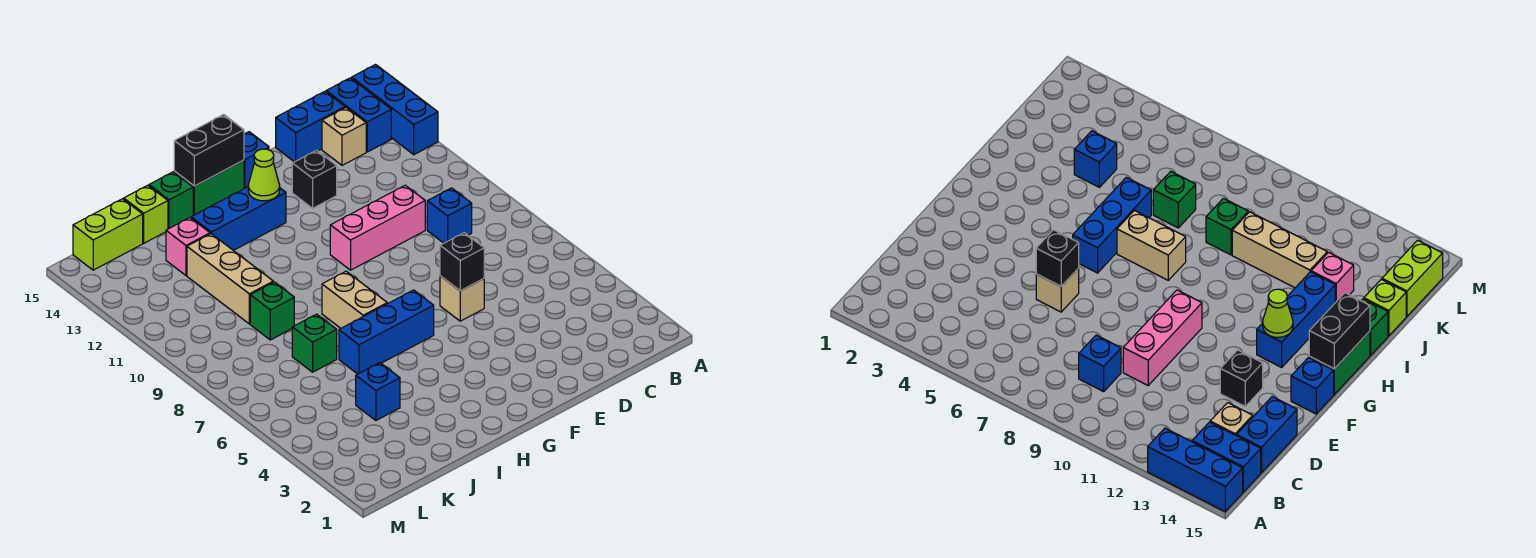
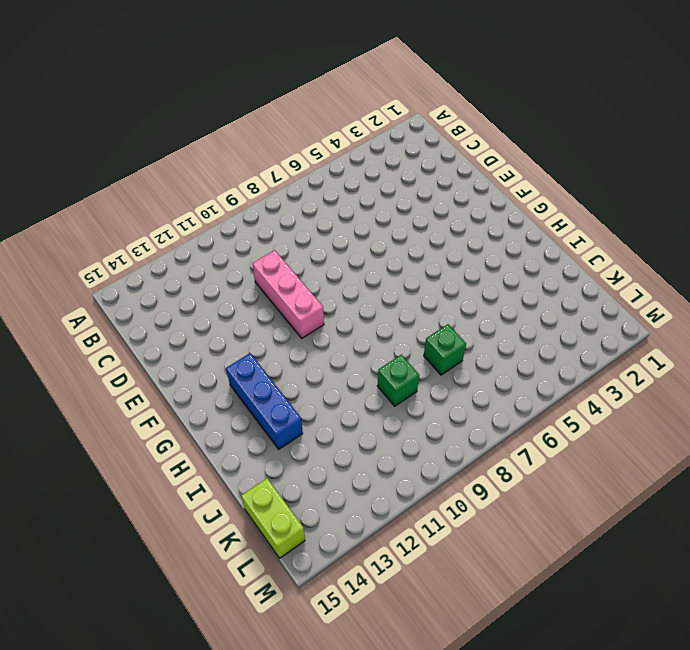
none -> blue brick A13:A15 level 1
none -> blue brick B14:B15 level 1
none -> blue brick C9 level 1

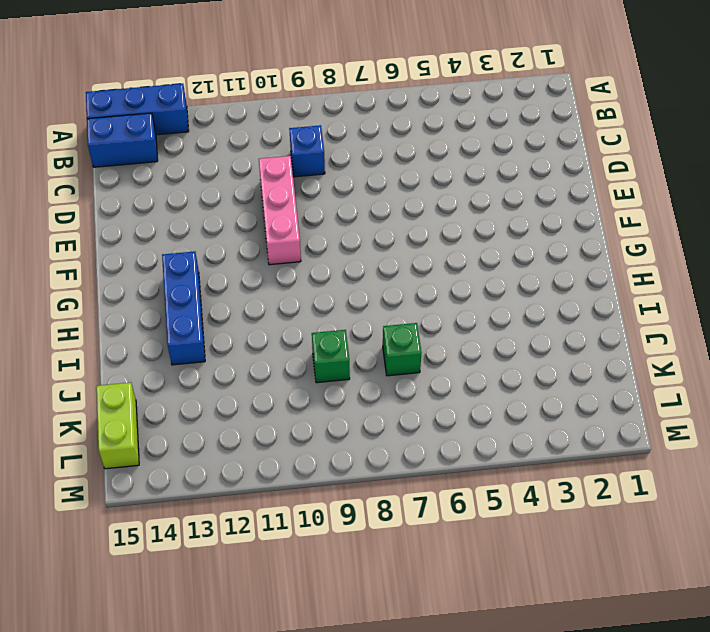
none -> tan brick C14 level 1
none -> blue brick C15:D15 level 1
none -> tan brick E6 level 1

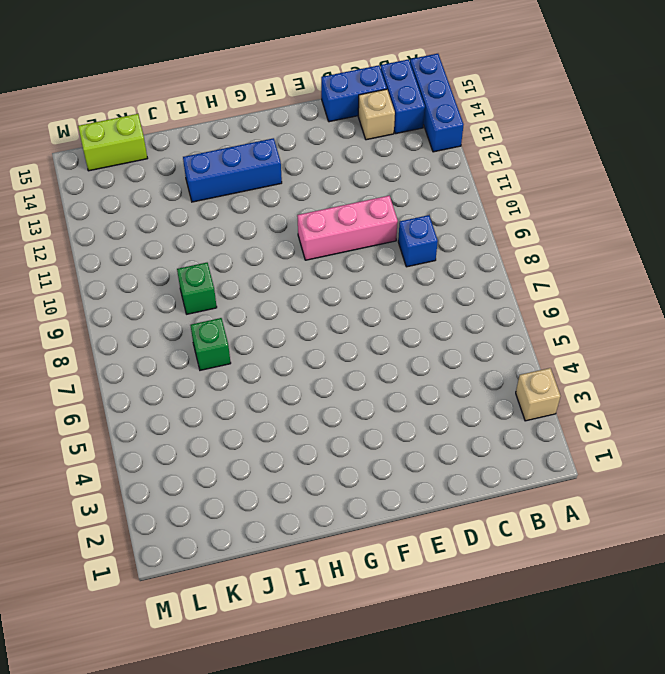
tan brick A3 level 1 -> tan brick E6 level 1
none -> black brick E13 level 1
none -> blue brick F15 level 1
none -> blue brick G6:I6 level 1

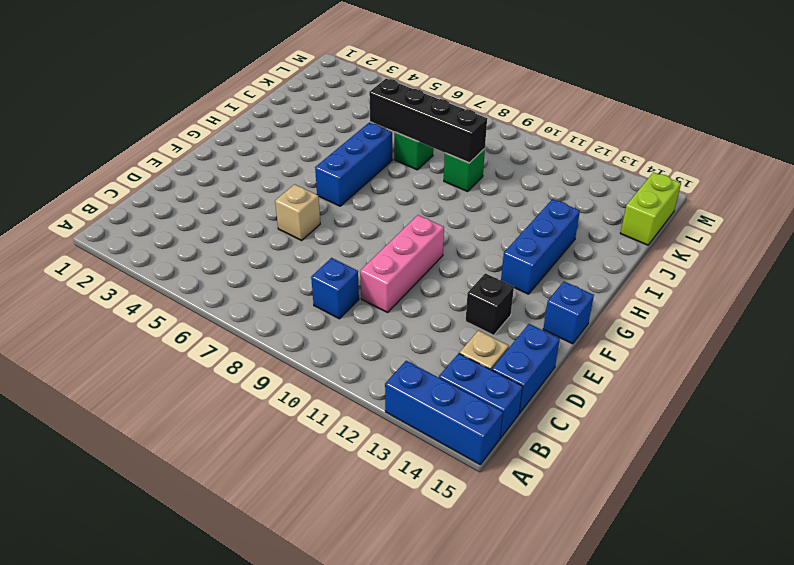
black brick J6:J9 level 2 -> none
none -> green brick G15:H15 level 1
none -> tan brick H7:H8 level 1
none -> green brick I15 level 1

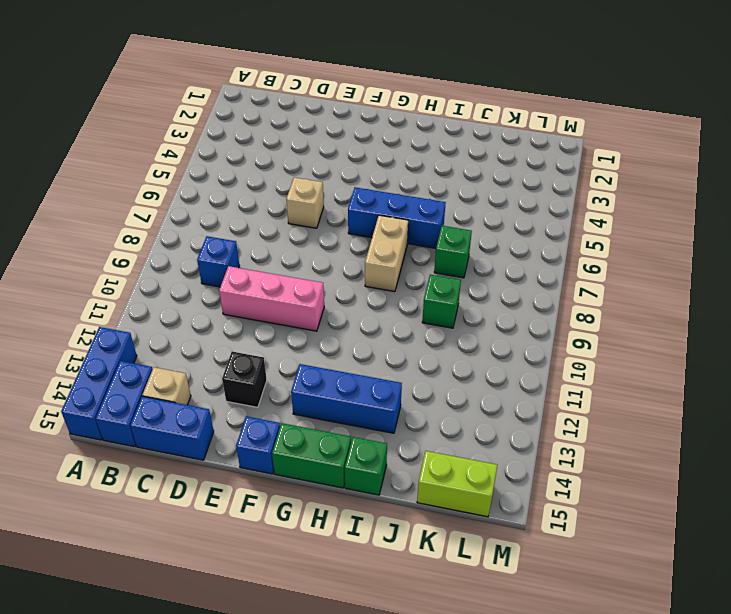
none -> blue brick J4 level 1
none -> tan brick J10:J12 level 1
none -> pink brick J13 level 1

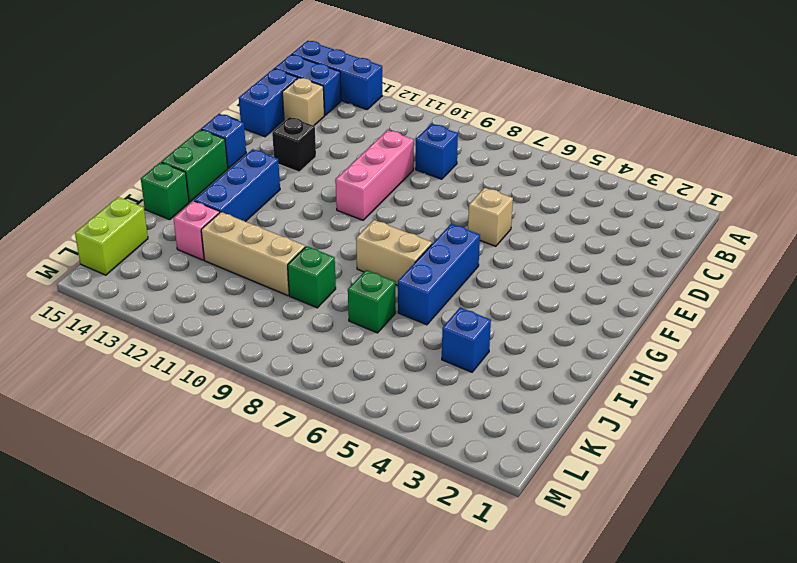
none -> lime brick J15 level 1
none -> black brick E6 level 2
none -> lime cone G13 level 2

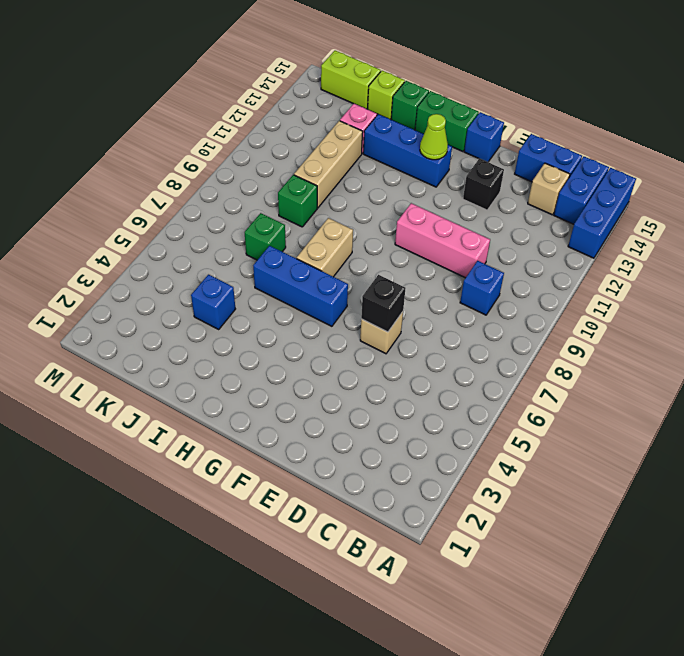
none -> black brick G15:H15 level 2

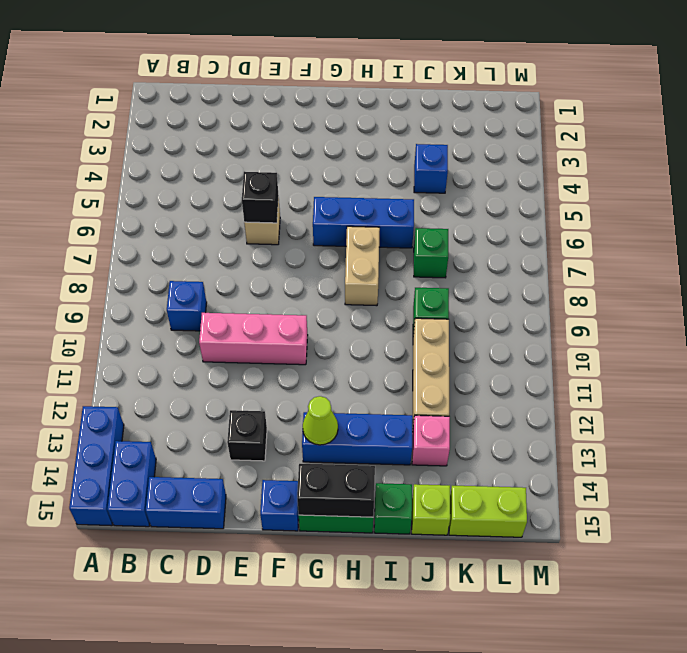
none -> tan brick C14 level 1

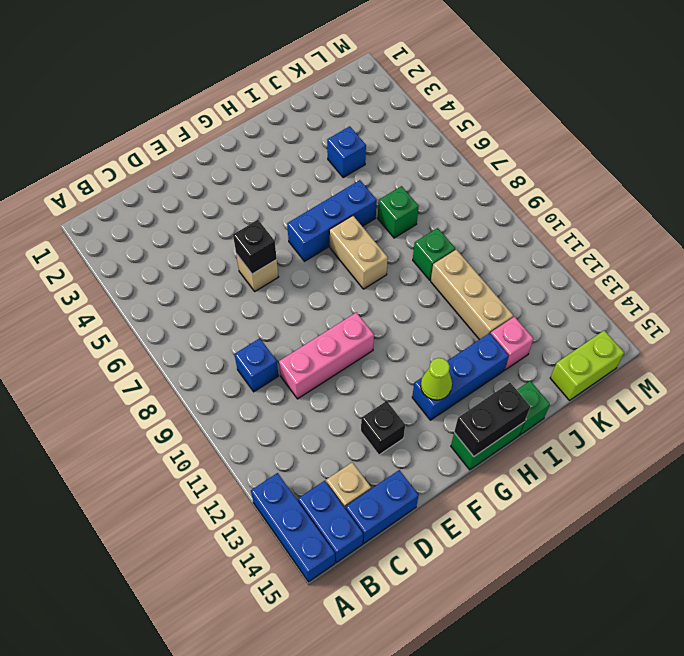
none -> blue brick F15 level 1
none -> lime brick J15 level 1

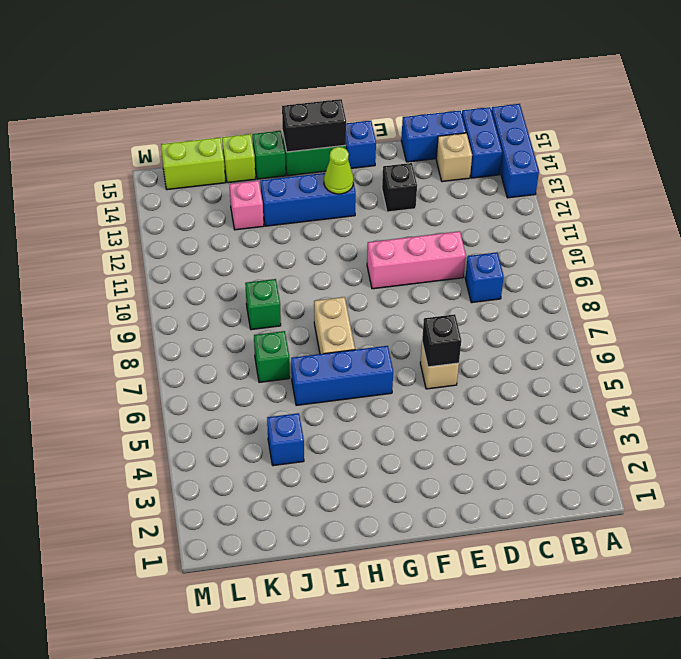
none -> tan brick J10:J12 level 1

